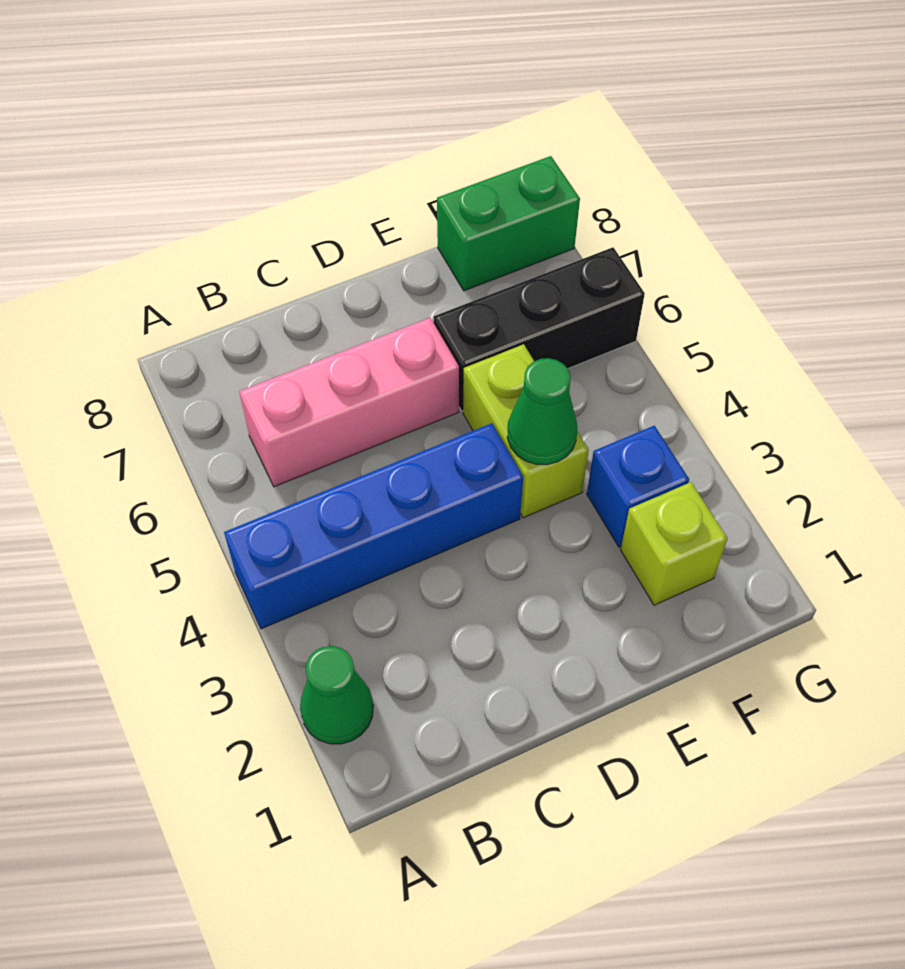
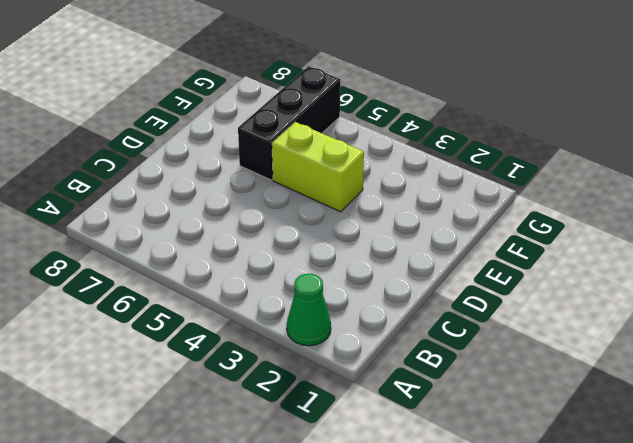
none -> blue brick A4:D4 level 1
none -> pink brick B6:D6 level 1

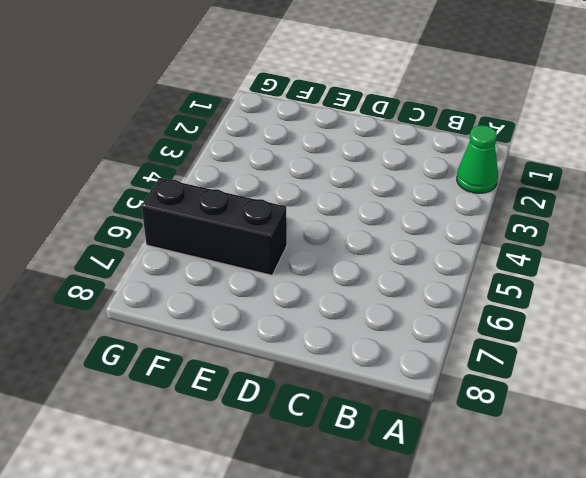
none -> blue brick A4:D4 level 1
none -> pink brick B6:D6 level 1

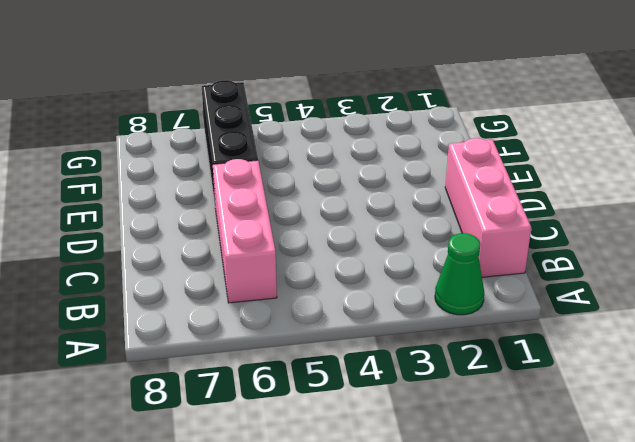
pink brick B1:D1 level 1 -> none
none -> blue brick A4:D4 level 1
none -> lime brick E4:E5 level 1

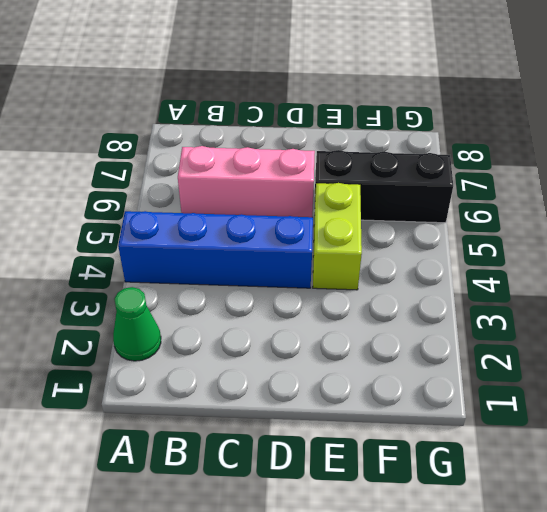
none -> lime brick F2 level 1
none -> blue brick F3 level 1

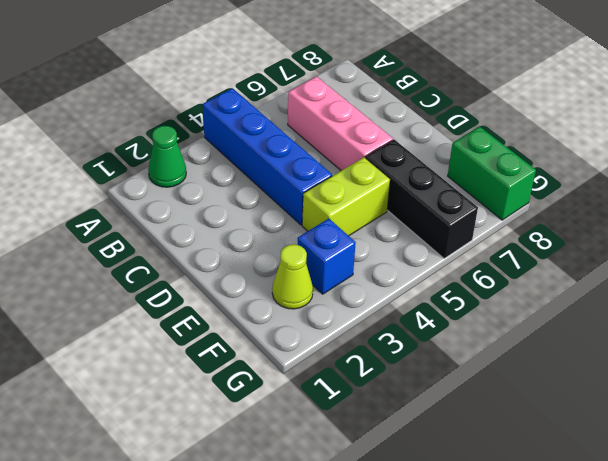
lime cone F2 level 1 -> lime brick F2 level 1
none -> green cone E4 level 2

